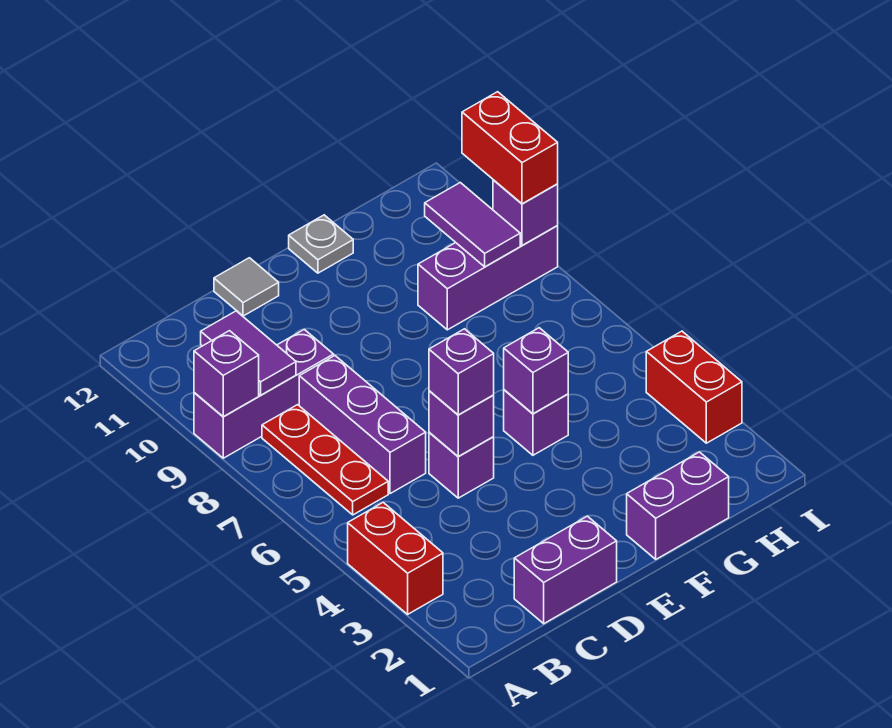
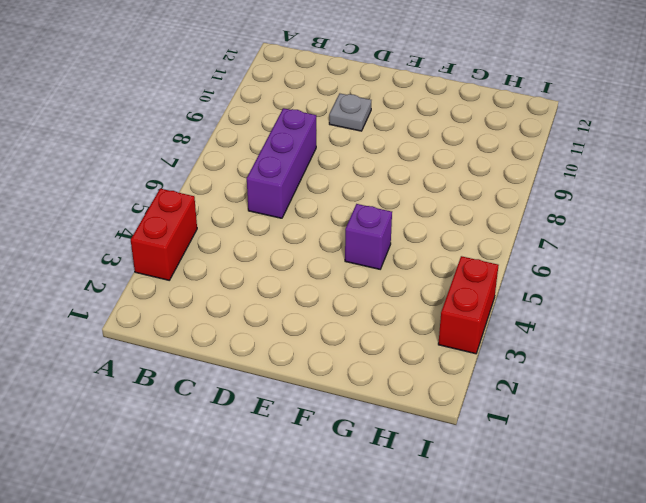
grey plate D10 level 1 -> grey plate F12 level 1
none -> purple brick A9:C9 level 1
none -> red plate B6:B8 level 1
none -> purple brick C1:D1 level 1

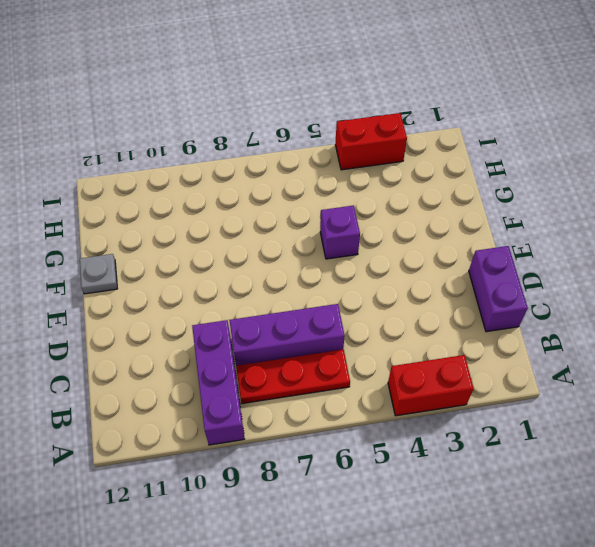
none -> purple brick D5 level 1
none -> grey tile D12 level 1
none -> purple brick F1:G1 level 1

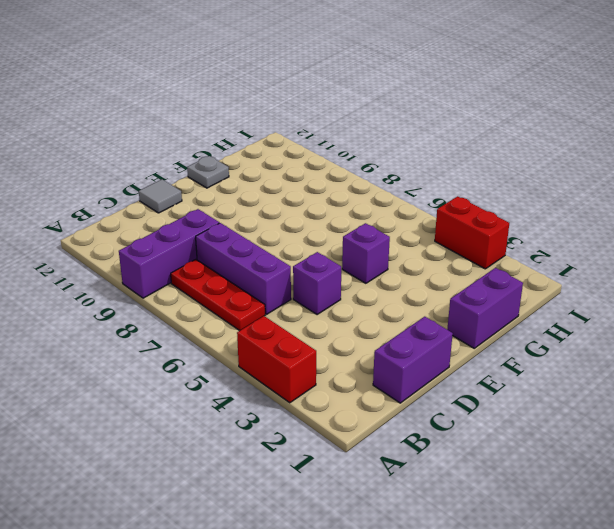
none -> purple brick G9:I9 level 1
none -> purple brick A9 level 2
none -> purple tile B9:B10 level 2

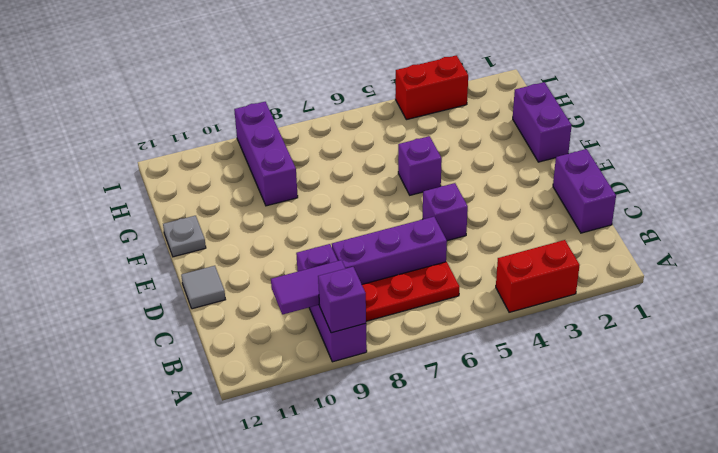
none -> purple brick D5 level 2
none -> purple brick F5 level 2
none -> purple tile H9:H10 level 2

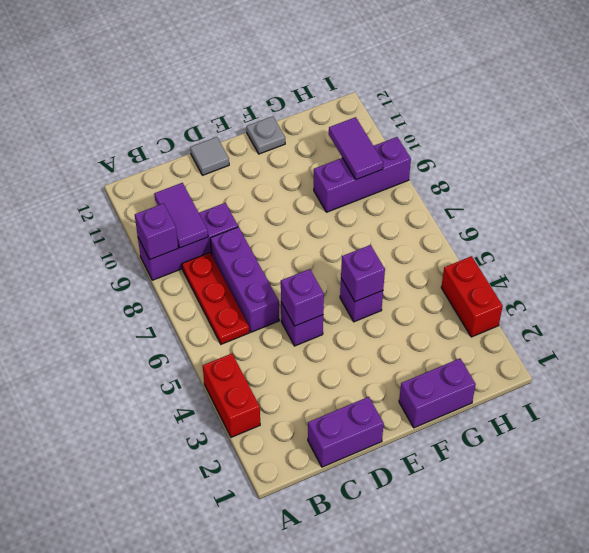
none -> purple brick I9 level 2
none -> purple brick D5 level 3
none -> red brick I9:I10 level 3

